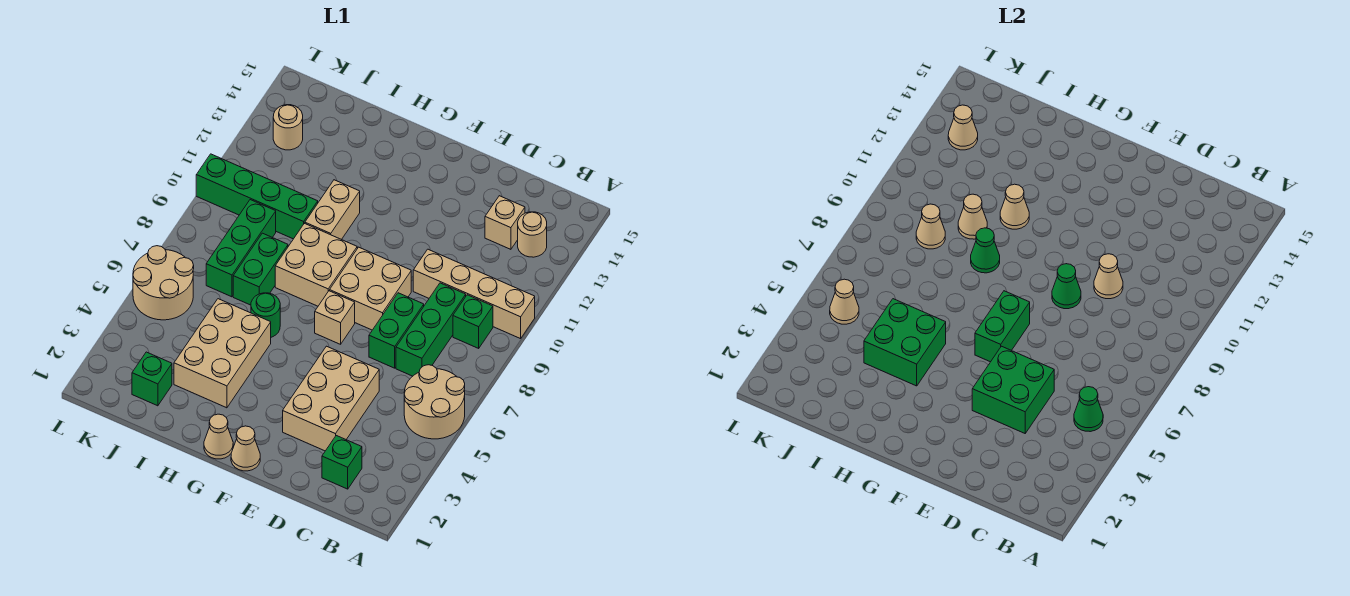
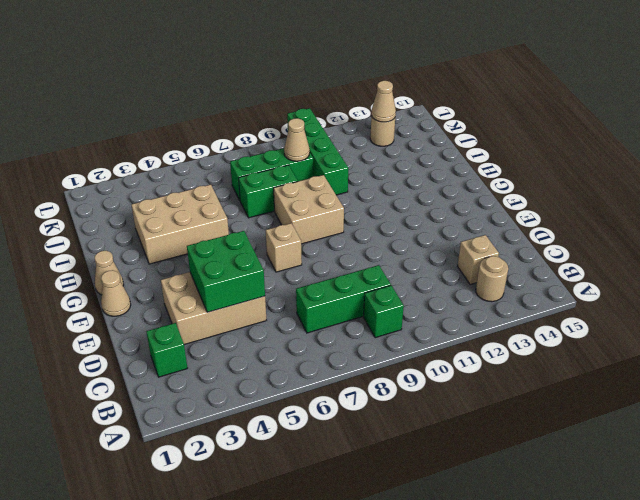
none -> tan round brick A5:B6 level 1
none -> tan brick A10:D10 level 1
none -> green brick D7:D8 level 1
none -> tan brick E8:F9 level 1

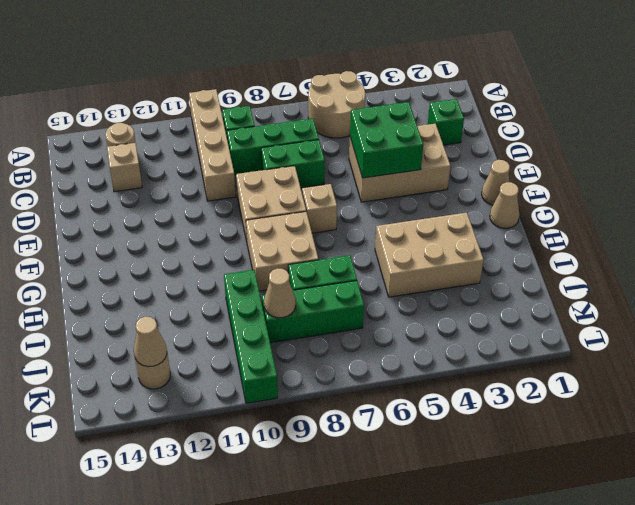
none -> green round brick H6 level 1
none -> tan brick H10:H11 level 1
none -> green brick J2 level 1
none -> tan round brick K5:L6 level 1

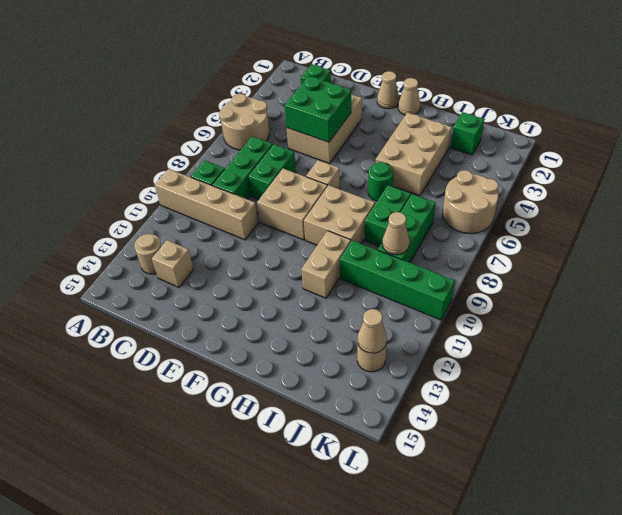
none -> green cone B5 level 2
none -> tan cone D10 level 2
none -> green cone E9 level 2
none -> green brick F6:F7 level 2

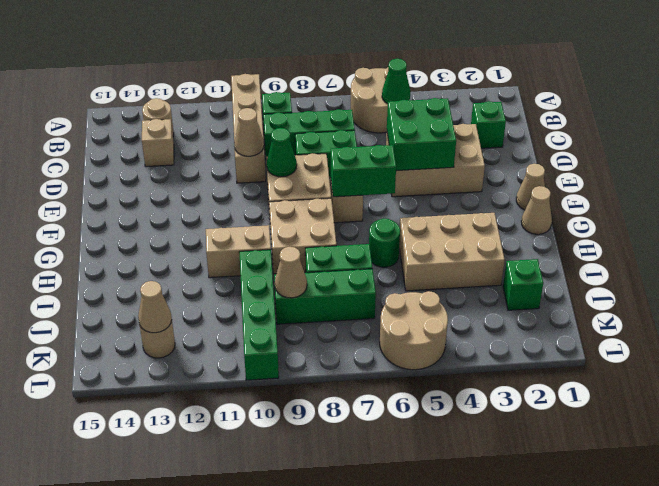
none -> green brick H4:I5 level 2
none -> green cone H9 level 2
none -> tan cone H11 level 2
none -> tan cone I10 level 2

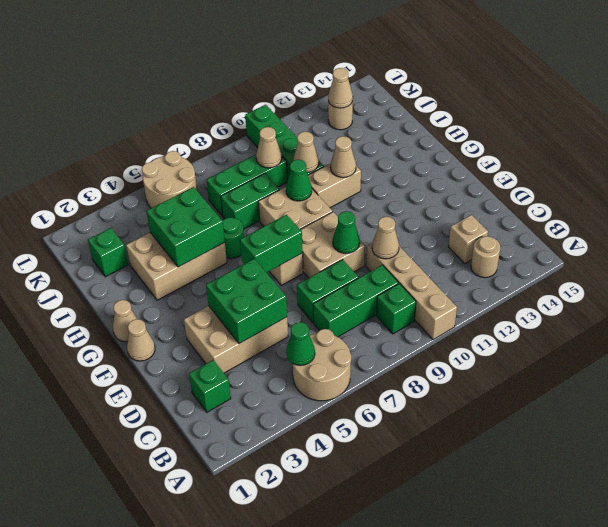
none -> tan cone K5 level 2

